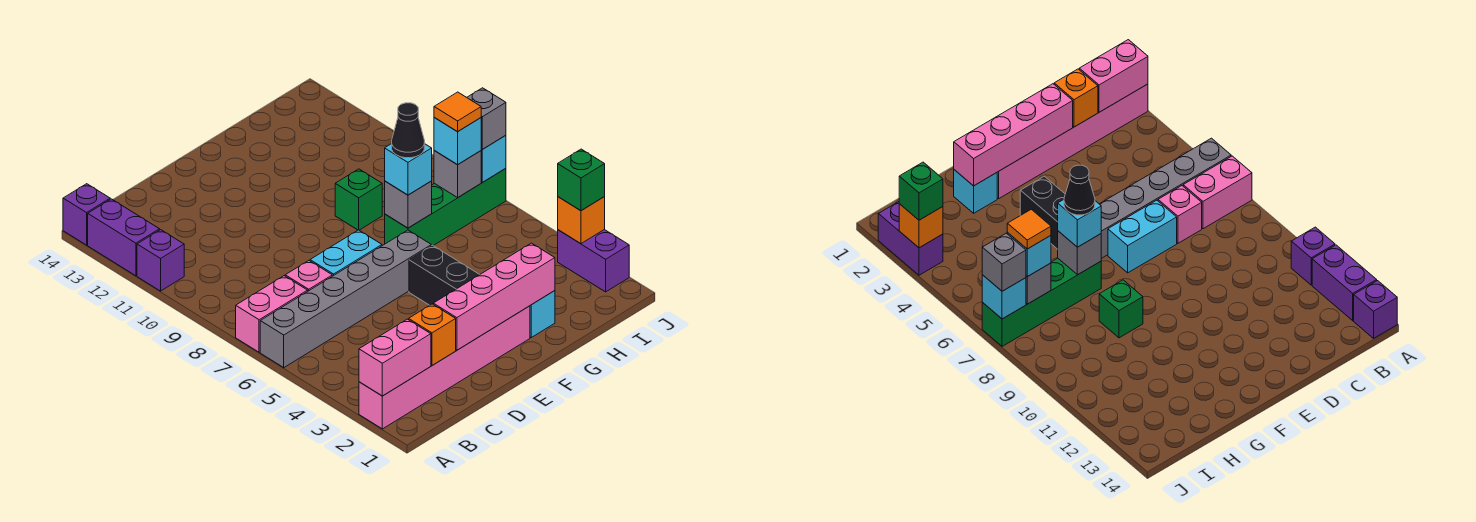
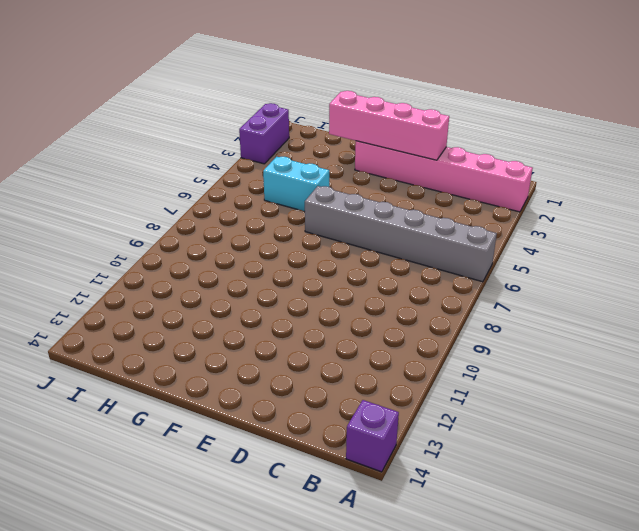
cyan brick G5:H5 level 1 -> cyan brick D7:E7 level 1
none -> pink brick A7:B7 level 1
none -> purple brick A11 level 1
none -> purple brick A12:A13 level 1

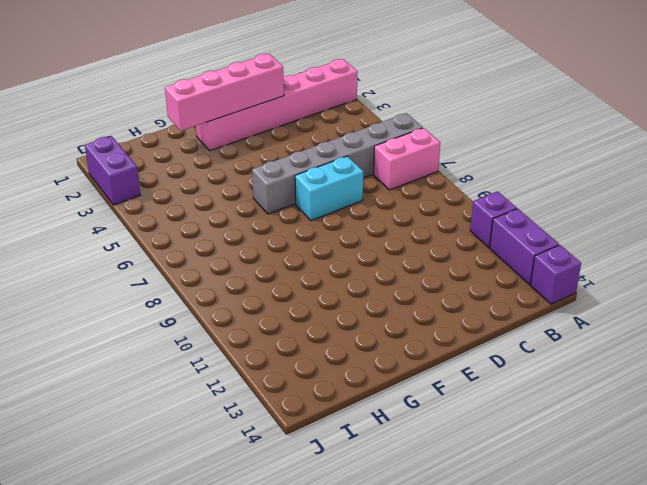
none -> pink brick C7 level 1
none -> black brick F4:F5 level 1
none -> cyan brick G2 level 1

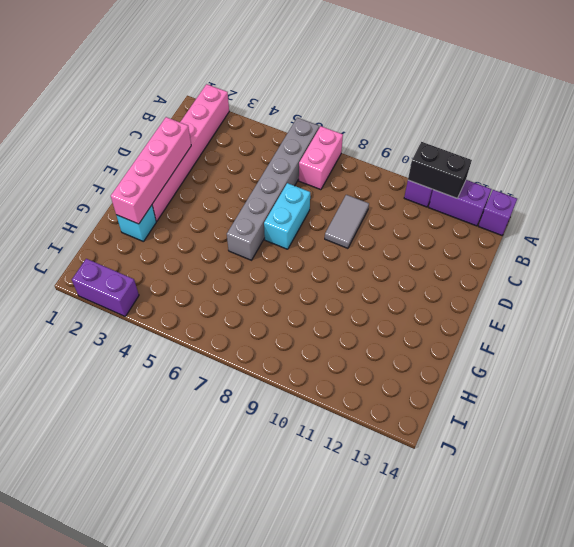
black brick A11:A12 level 2 -> black brick F4:F5 level 1
grey tile C9:D9 level 1 -> none
none -> pink brick C7 level 1
none -> green brick G7:J7 level 1
none -> green brick G9 level 1

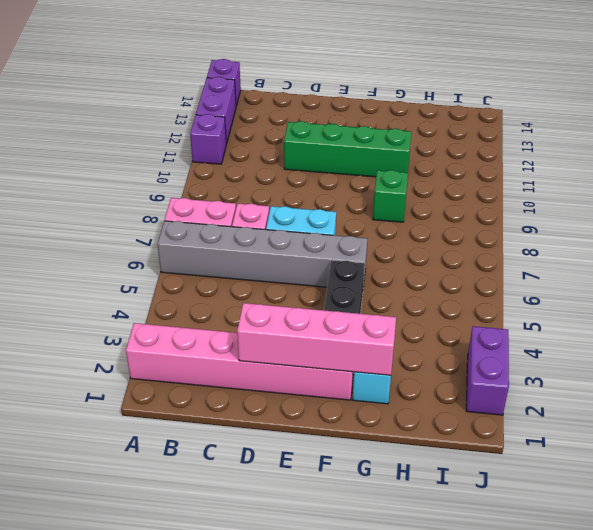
green brick D11:G11 level 1 -> green brick G7:J7 level 1
none -> pink brick A2:B2 level 2
none -> orange brick C2 level 2
none -> grey brick G7 level 2

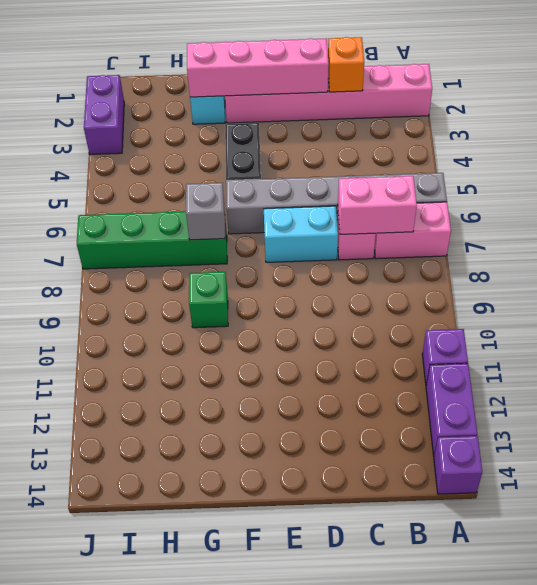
pink brick B7:C7 level 2 -> pink brick A2:B2 level 2
none -> grey brick I7 level 2
none -> orange brick J3 level 2
none -> cyan brick J7 level 2

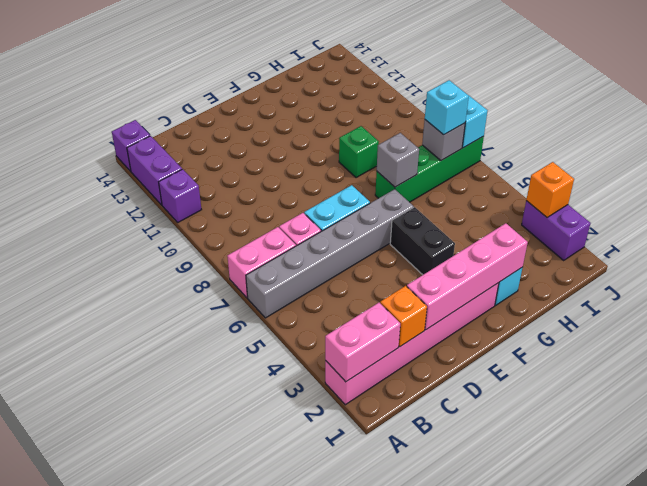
none -> cyan brick G7 level 3
none -> green brick J3 level 3
none -> grey brick J7 level 3

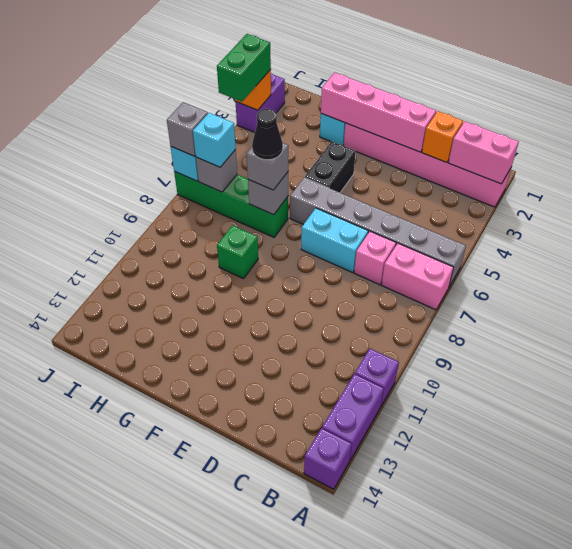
grey brick G7 level 3 -> cyan brick G7 level 3
green brick J3:J4 level 3 -> green brick J3 level 3
none -> orange tile I7 level 4

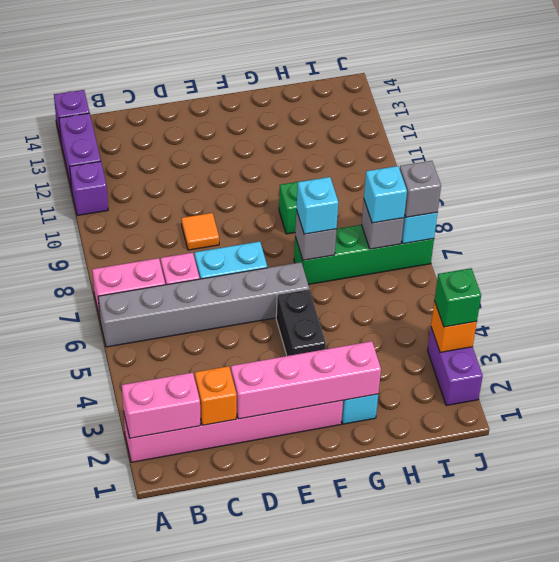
orange tile D9 level 1 -> orange tile I7 level 4
none -> black cone G7 level 4

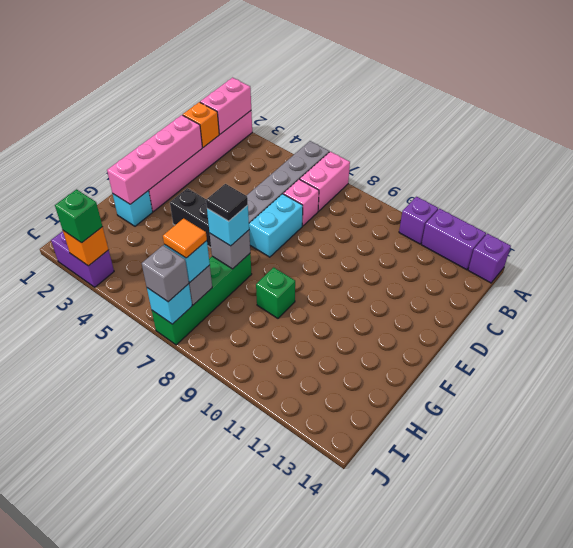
black tile G7 level 4 -> black cone G7 level 4

